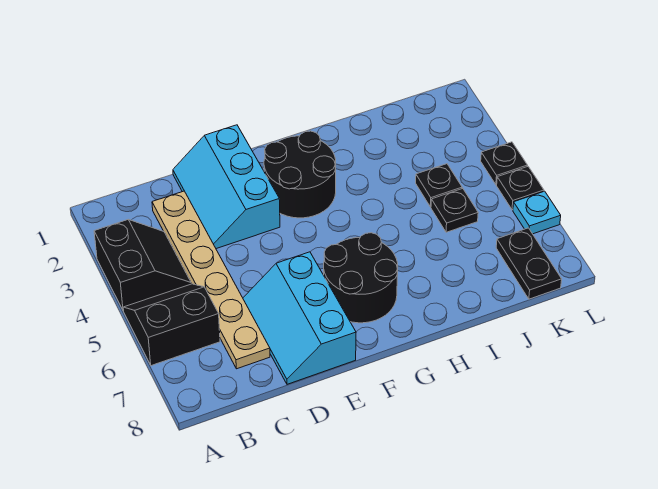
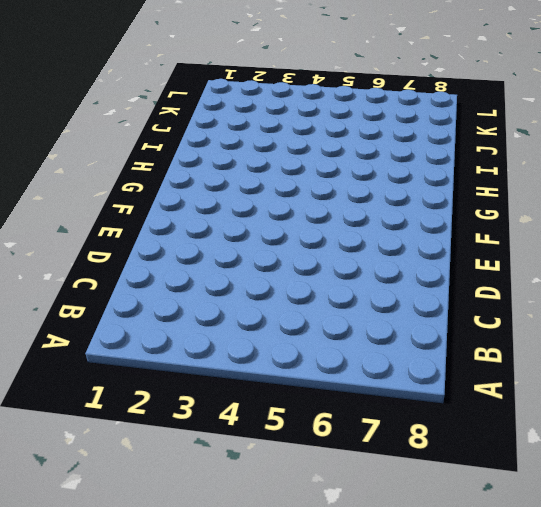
none -> black slope A3:B4 level 1 top A
none -> black slope A5:B6 level 1 top 6
none -> tan plate C2:C7 level 1

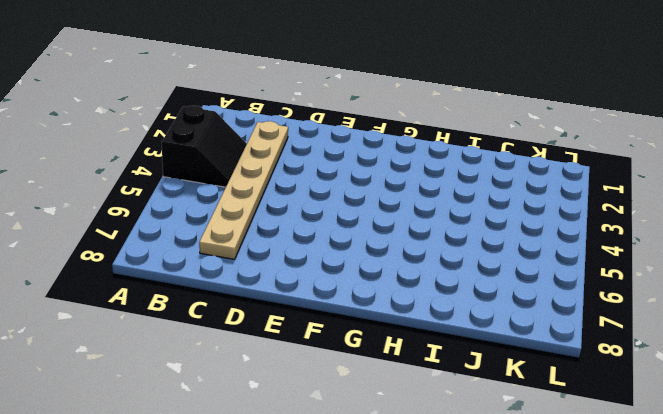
none -> black slope A5:B6 level 1 top 6
none -> cyan slope D1:E3 level 1 top E
none -> cyan slope D6:E8 level 1 top E

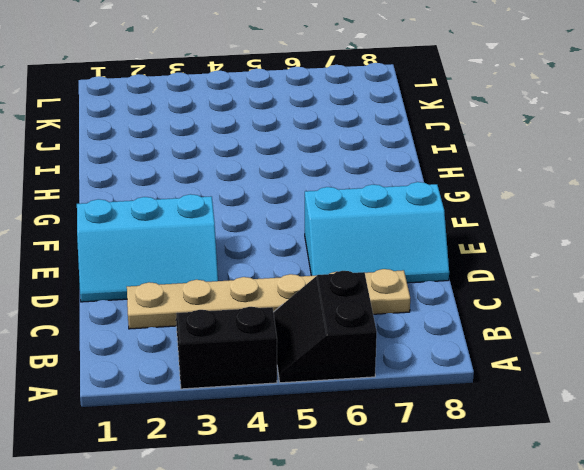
none -> black round brick F2:G3 level 1
none -> black round brick F6:G7 level 1
none -> black plate J4 level 1

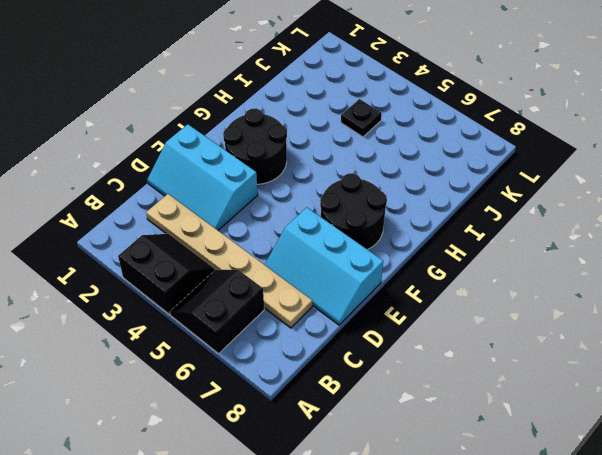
none -> black plate J5 level 1
none -> black plate K7:K8 level 1
none -> black plate L4 level 1

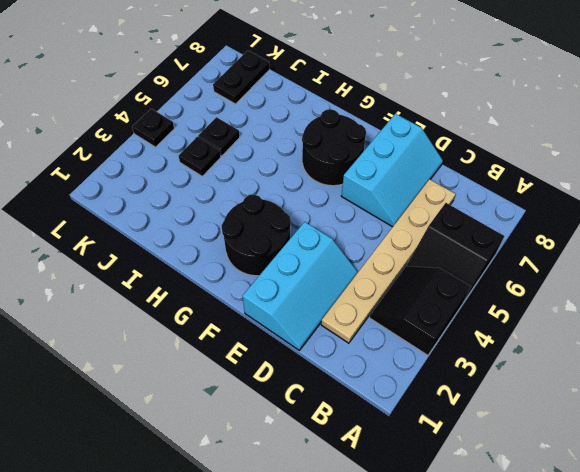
none -> black plate L5 level 1
none -> cyan plate L6 level 1

